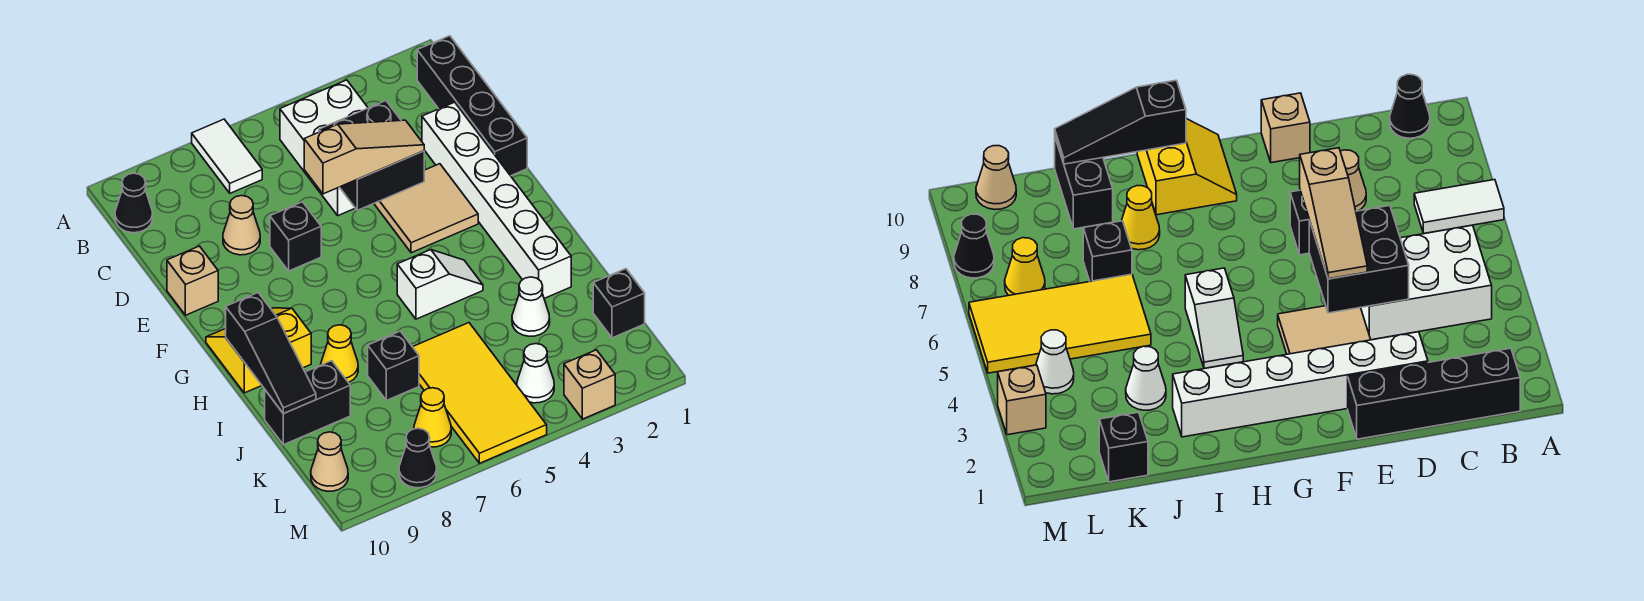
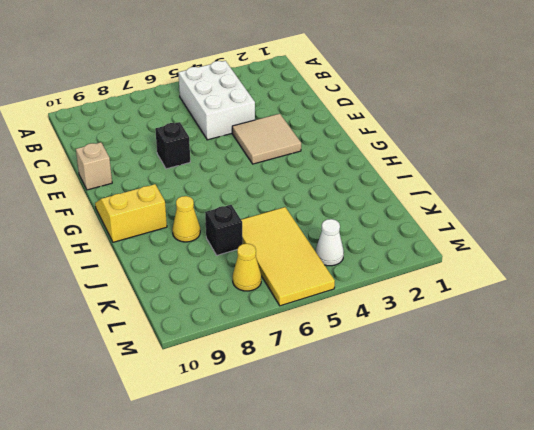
none -> white tile A7:B7 level 1
none -> black brick B1:E1 level 1
none -> black cone B10 level 1

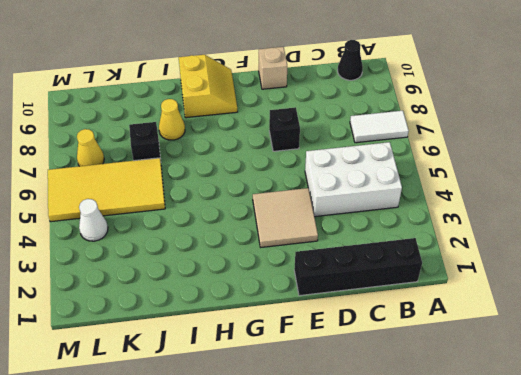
none -> white brick D2:I2 level 1
none -> tan cone D8 level 1
none -> white slope H4:H5 level 1 top 5

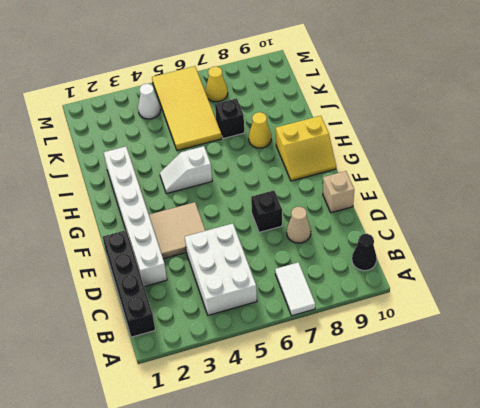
none -> white cone J3 level 1
none -> black brick J9:J10 level 1
none -> black brick K1 level 1

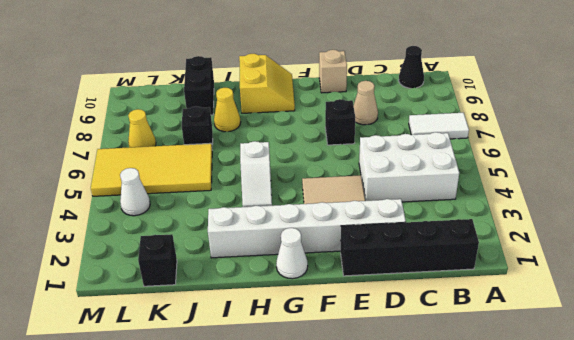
white cone G1 level 1 -> white cone J3 level 1
none -> tan cone L10 level 1
none -> tan brick M3 level 1
none -> black cone M8 level 1

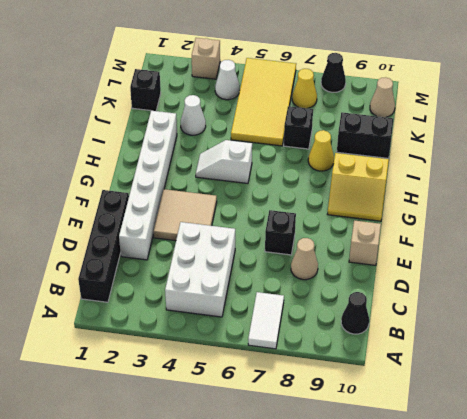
none -> black brick D4:E5 level 2
none -> black slope H10:J10 level 2 top H
none -> tan slope E4:E6 level 3 top 6

